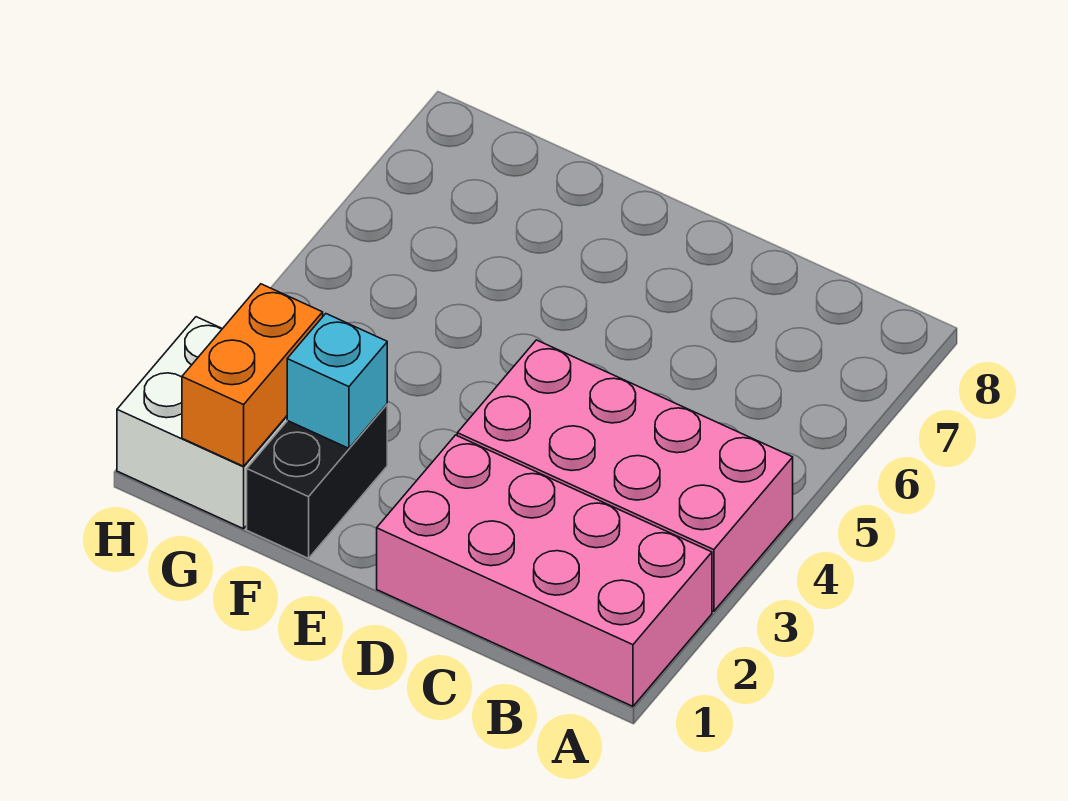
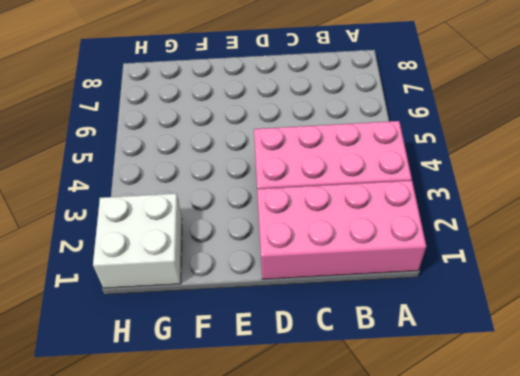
none -> black brick F1:F2 level 1
none -> cyan brick F2 level 2

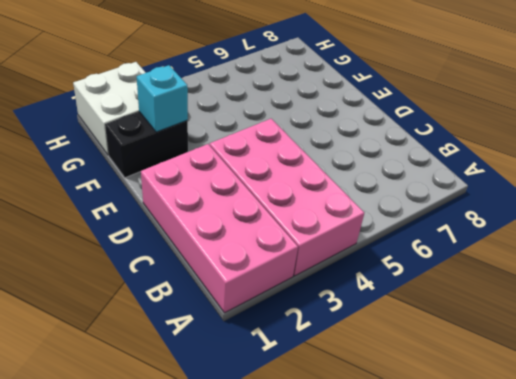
none -> orange brick G1:G2 level 2

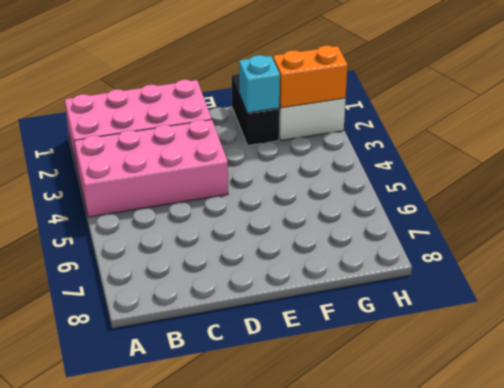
orange brick G2:H2 level 2 -> orange brick G1:G2 level 2

